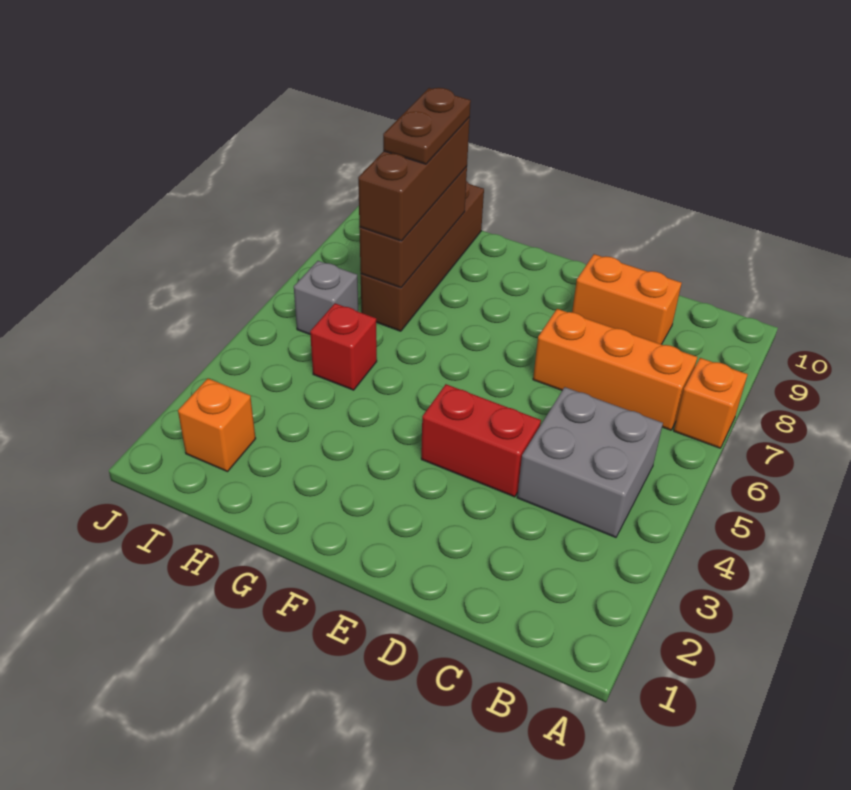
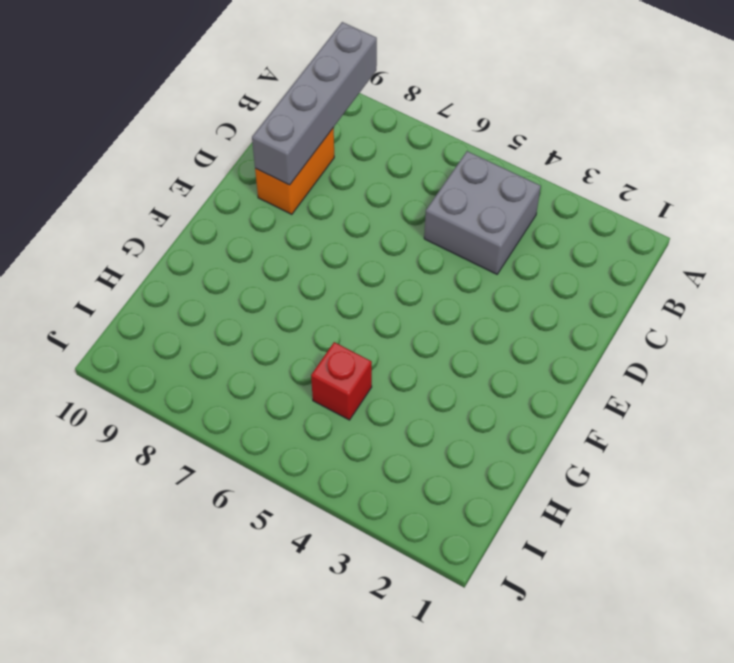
grey brick A9:D9 level 2 -> none
none -> orange brick A7 level 1
none -> orange brick B7:D7 level 1
none -> red brick D4:E4 level 1

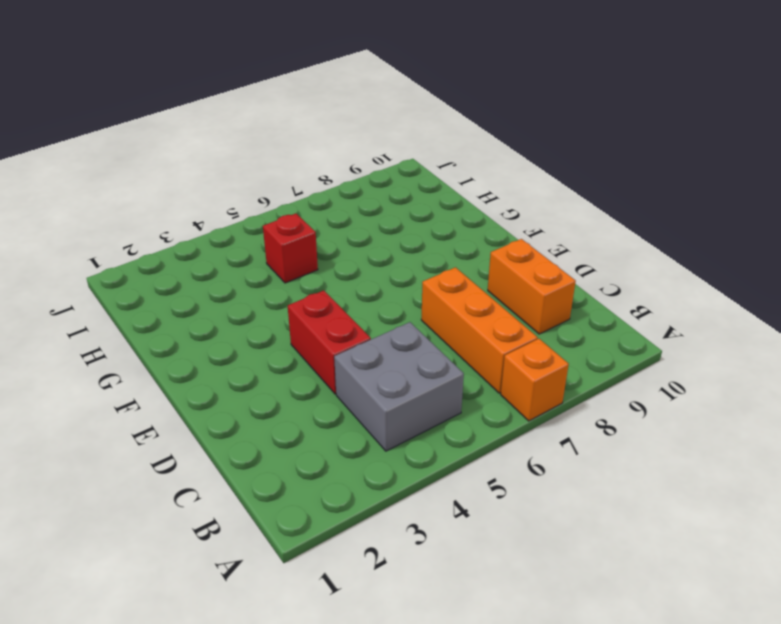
none -> brown brick H7:H10 level 1
none -> orange brick I2 level 1
none -> grey brick I6 level 1

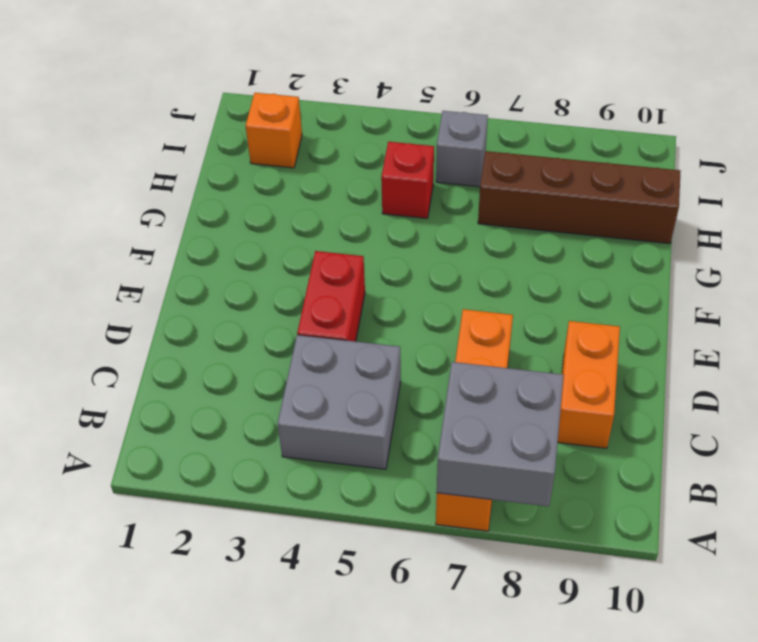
grey brick A7:B8 level 2 -> none
none -> brown brick H7:H9 level 2
none -> brown brick H7:H9 level 3
none -> brown plate H8:H9 level 4

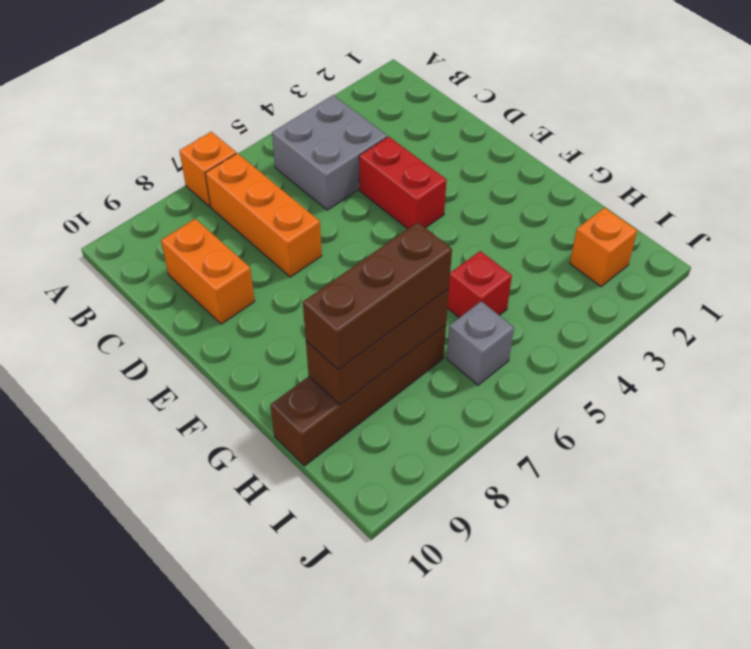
none -> brown plate H8:H9 level 4

